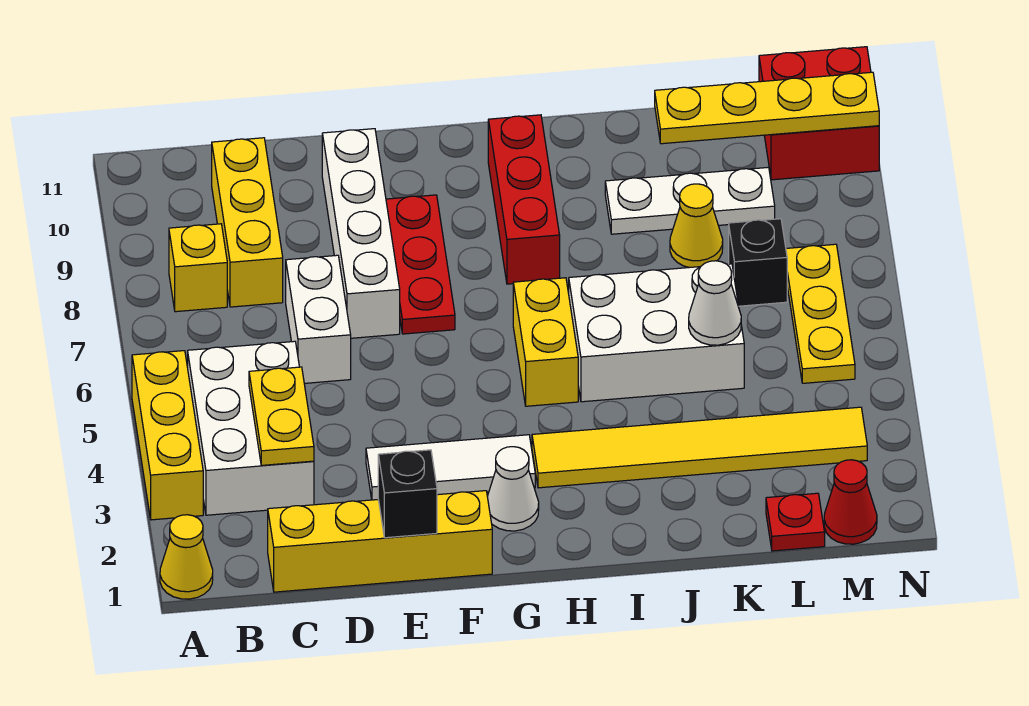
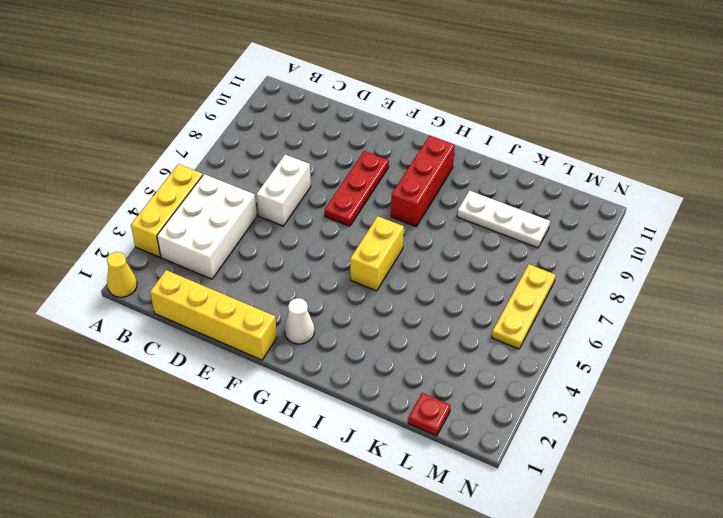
none -> yellow brick B8 level 1
none -> yellow brick C8:C10 level 1
none -> white tile E3:G3 level 1

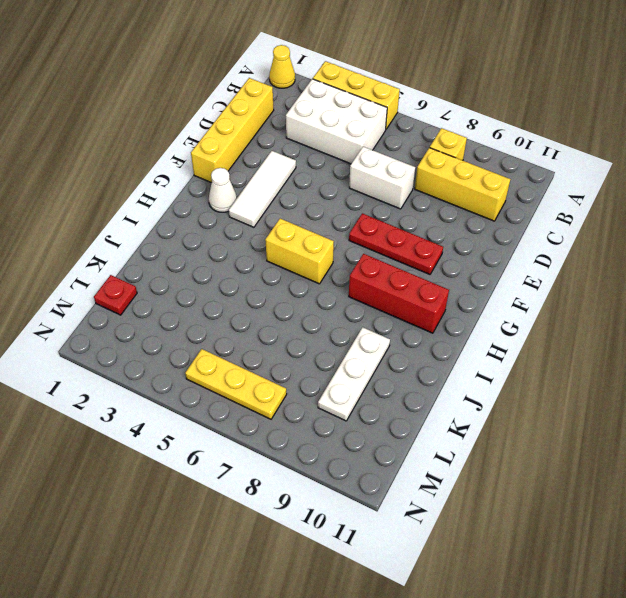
none -> white brick E7:E10 level 1
none -> yellow tile H3:M3 level 1
none -> white brick I5:K6 level 1

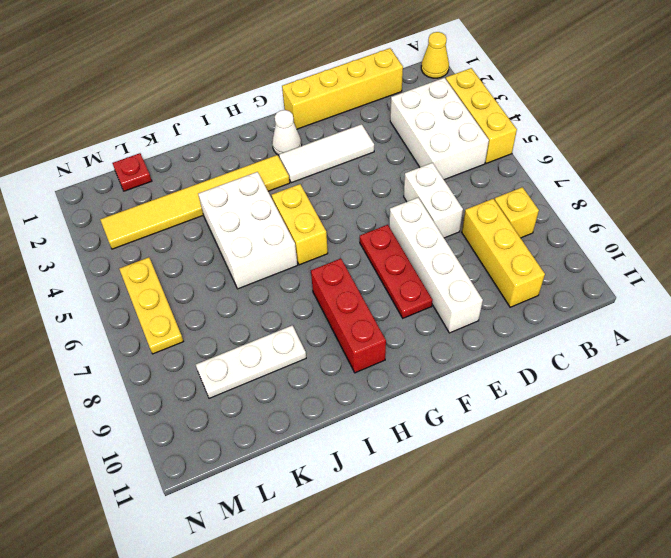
white brick I4:J6 level 1 -> white brick I5:K6 level 1
none -> yellow cone K8 level 1
none -> black brick L7 level 1
none -> red cone M1 level 1

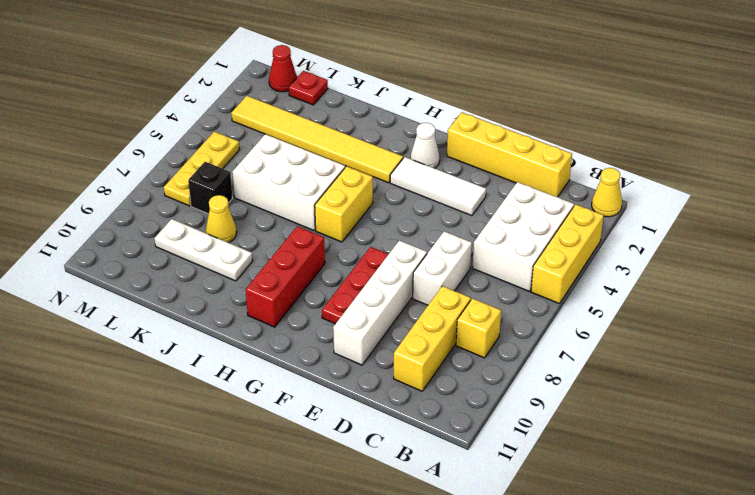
none -> red brick M10:N11 level 1
none -> yellow plate C3:C4 level 2
none -> black brick E1 level 2

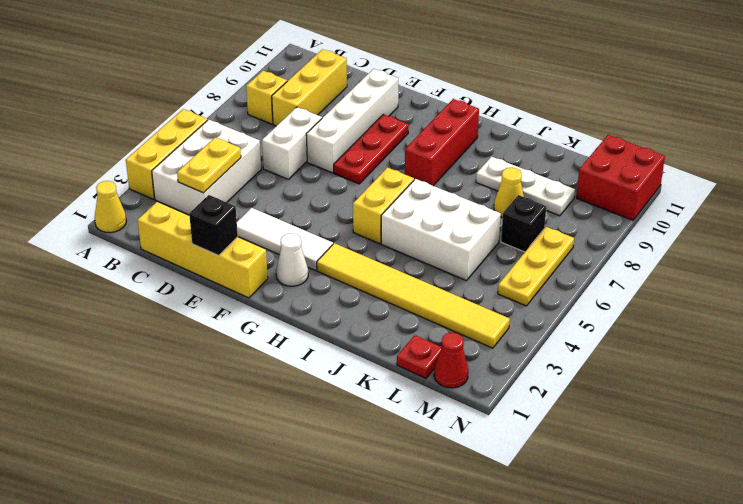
none -> white cone K5 level 2
none -> yellow plate K10:N10 level 2

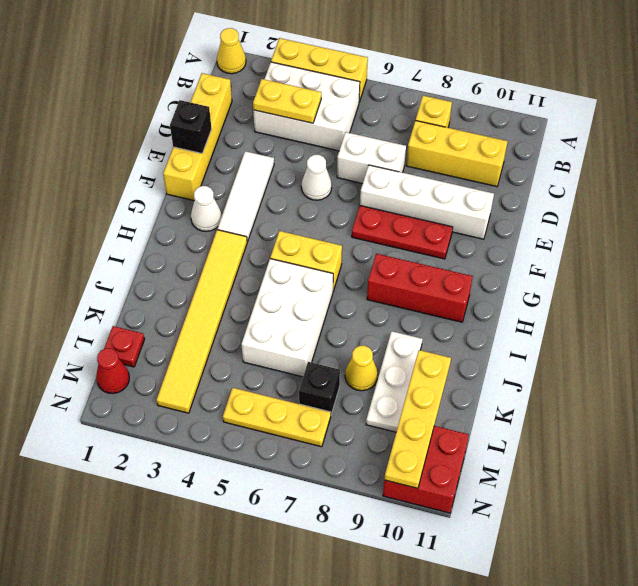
white cone E5 level 1 -> white cone K5 level 2

